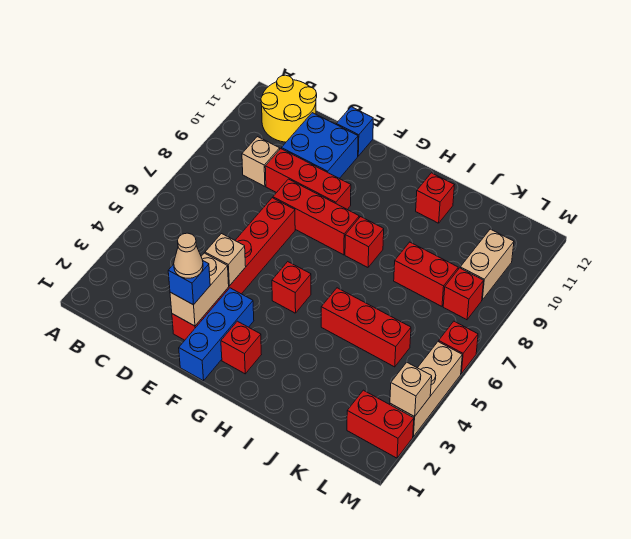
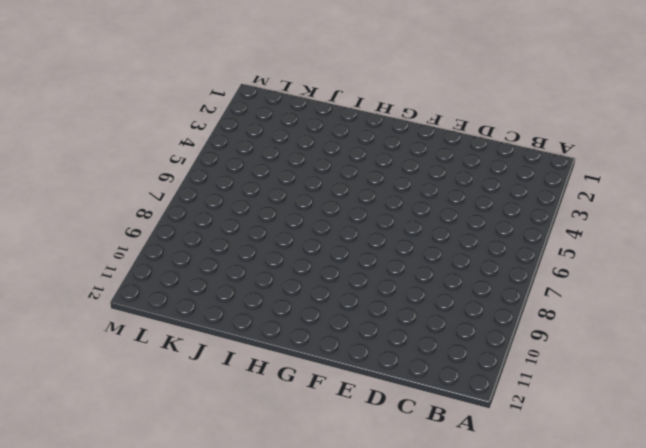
none -> yellow round brick B11:C12 level 1
none -> tan brick C9 level 1
none -> red brick D9:F9 level 1

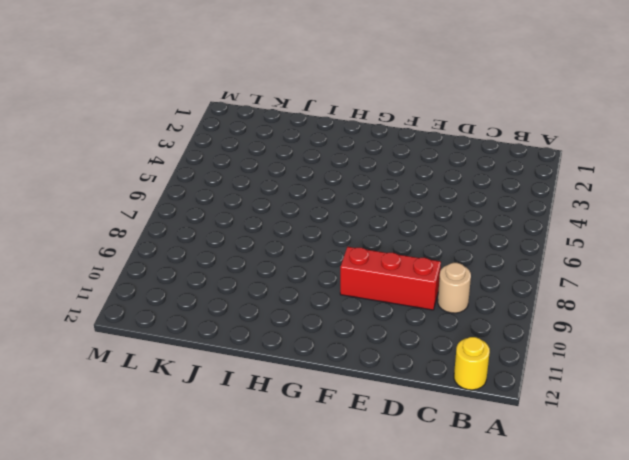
yellow round brick B12 level 1 -> yellow round brick B11:C12 level 1
tan round brick C9 level 1 -> tan brick C9 level 1
none -> blue brick D10:E11 level 1
none -> red brick E2:E7 level 1
none -> red brick E8:G8 level 1

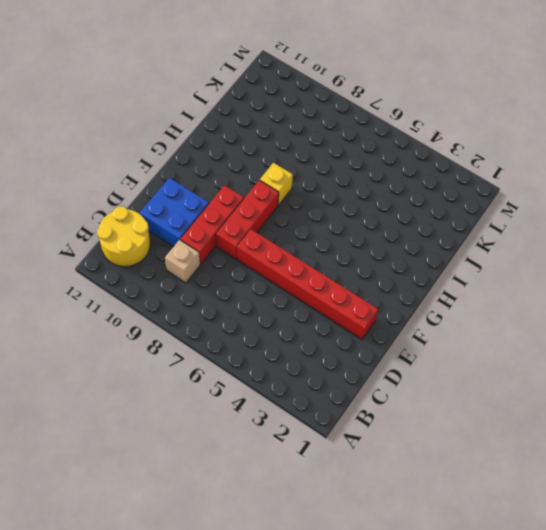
yellow brick H8 level 1 -> red brick H8 level 1
none -> blue brick E12 level 1
none -> blue brick F1:F3 level 1
none -> red brick G2 level 1

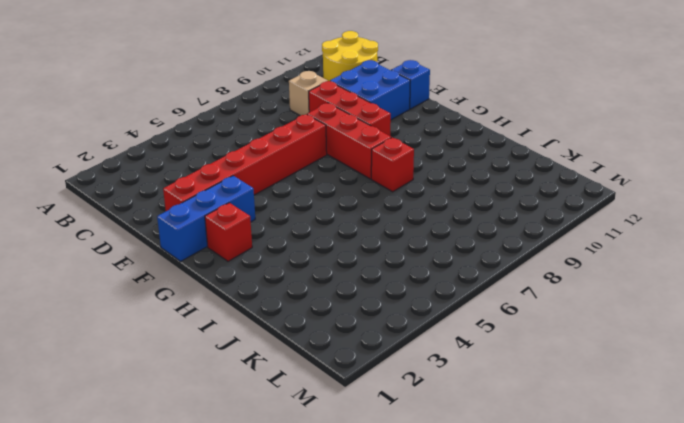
none -> red brick G5 level 1
none -> red brick I5:K5 level 1
none -> red brick I11 level 1

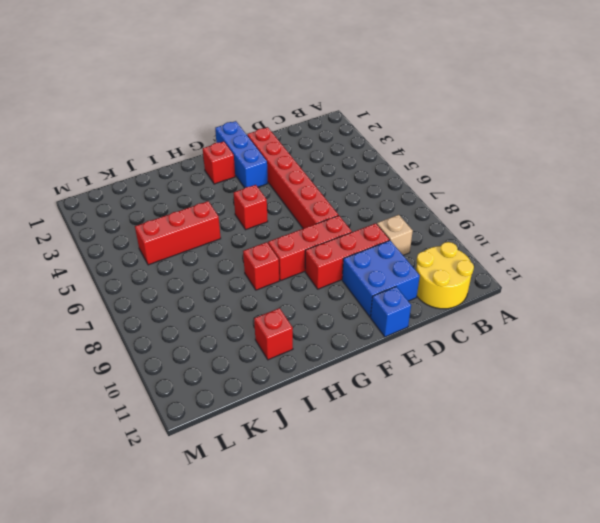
none -> red brick J8:K8 level 1
none -> red brick L2:M2 level 1
none -> red brick L8 level 1

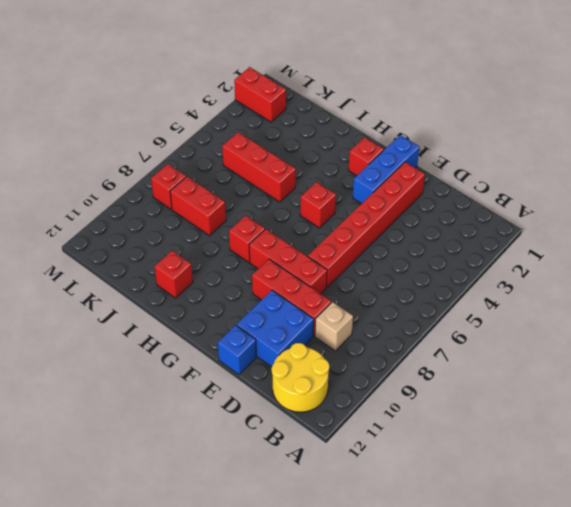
none -> tan brick L9:L10 level 1
none -> tan brick M3:M5 level 1
none -> red brick M6 level 1

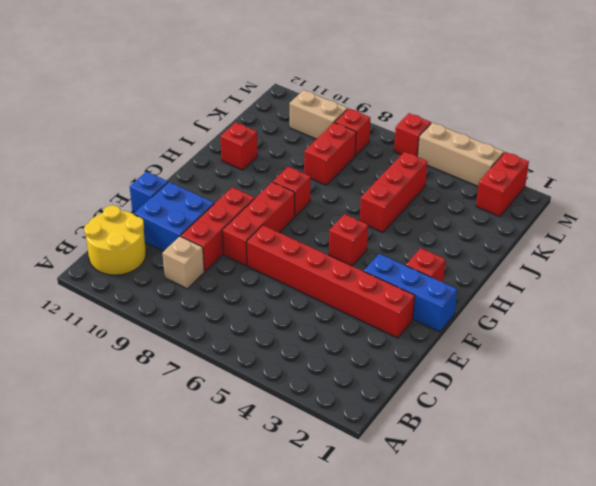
none -> tan brick E2:E3 level 2
none -> tan brick E4 level 2
none -> tan brick M3 level 2

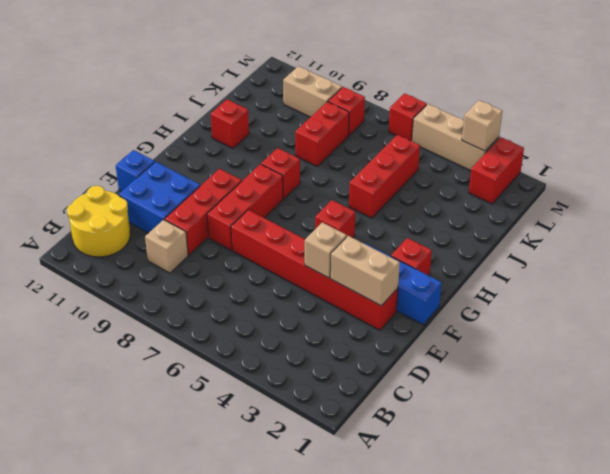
none -> blue brick E2 level 3
none -> tan cone E2 level 4

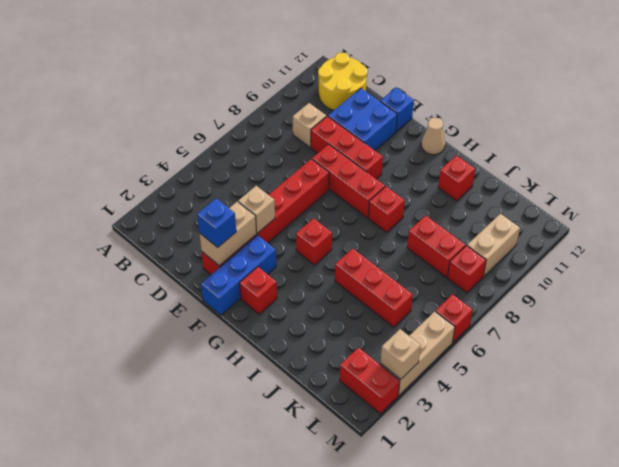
tan cone G12 level 1 -> tan cone E2 level 4

